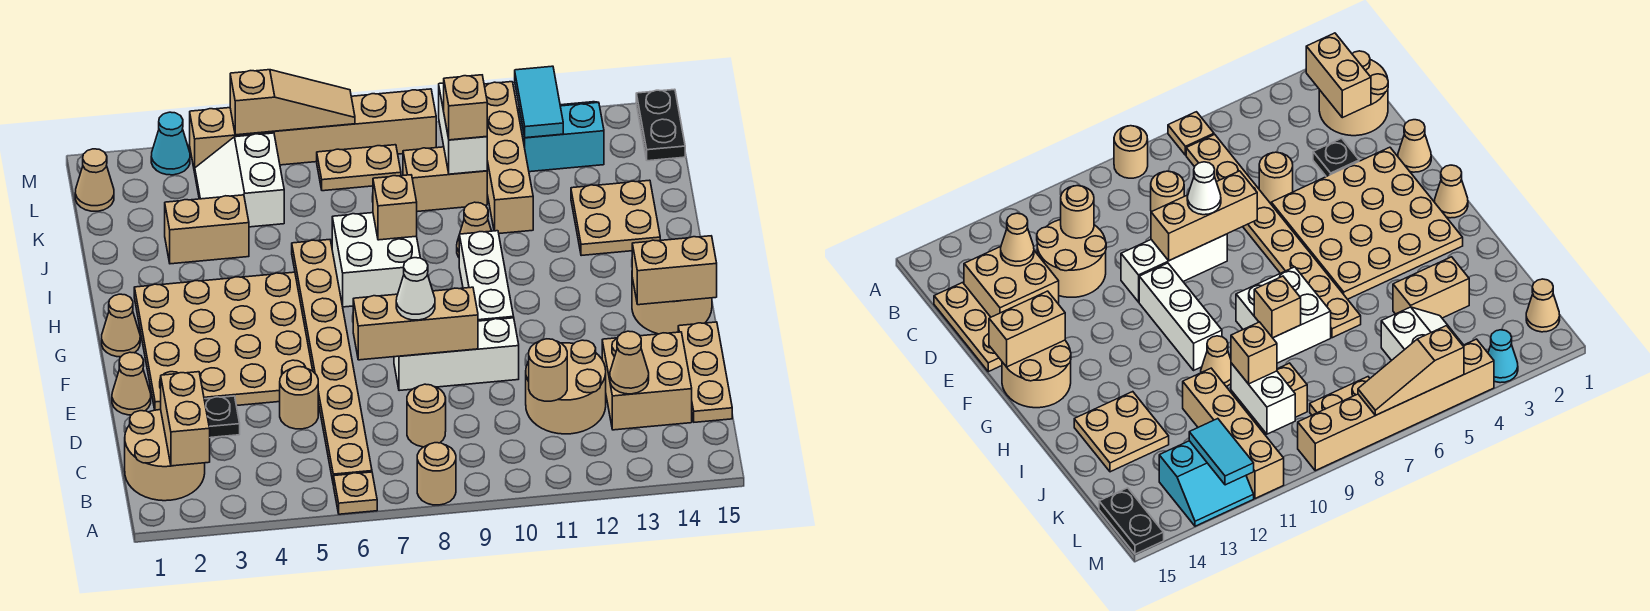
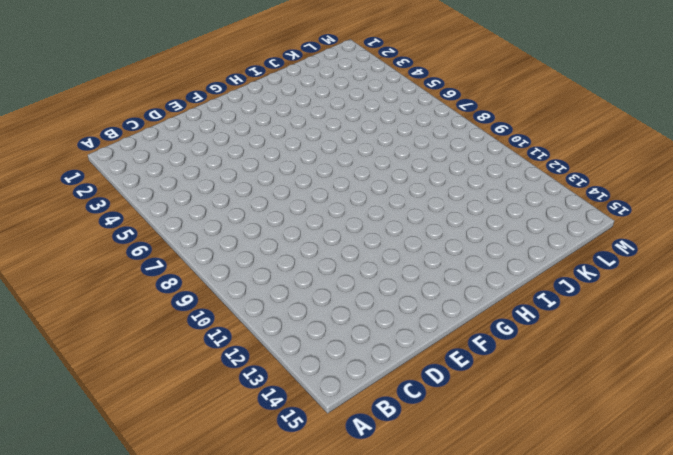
none -> tan plate A6 level 1
none -> tan round brick A8 level 1
none -> tan round brick B1:C2 level 1
none -> tan plate B6:I6 level 1

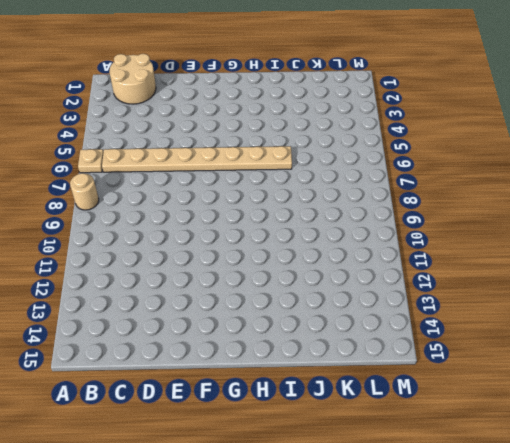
none -> tan round brick C8 level 1
none -> tan round brick C11:D12 level 1
none -> tan brick C13:D14 level 1
none -> tan plate C15:E15 level 1

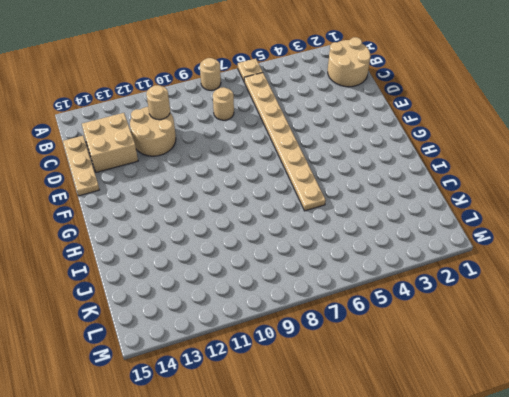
none -> black plate D3 level 1
none -> tan round brick D5 level 1
none -> tan cone E1 level 1
none -> tan plate E2:H5 level 1

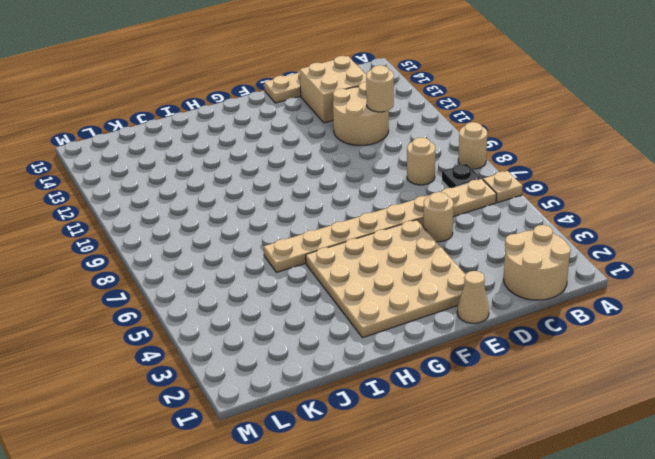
black plate B7 level 1 -> black plate D3 level 1
none -> white brick E8:E10 level 1
none -> white brick F10:H10 level 1
none -> tan round brick F14:G15 level 1
none -> tan cone G1 level 1

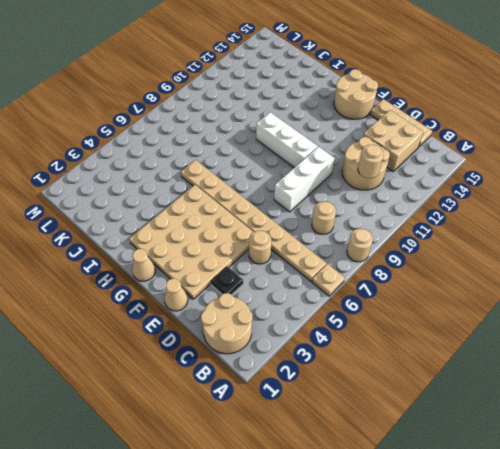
none -> white brick H7:I8 level 1
none -> tan cone I10 level 1
none -> tan plate I13:J14 level 1
none -> tan brick J3:J4 level 1

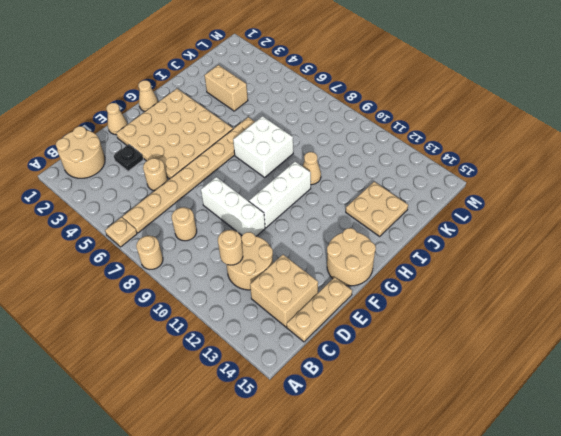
none -> tan brick J11:M11 level 1
none -> white slope K4:L5 level 1 top 5
none -> tan brick K9:K10 level 1
none -> tan cone L1 level 1

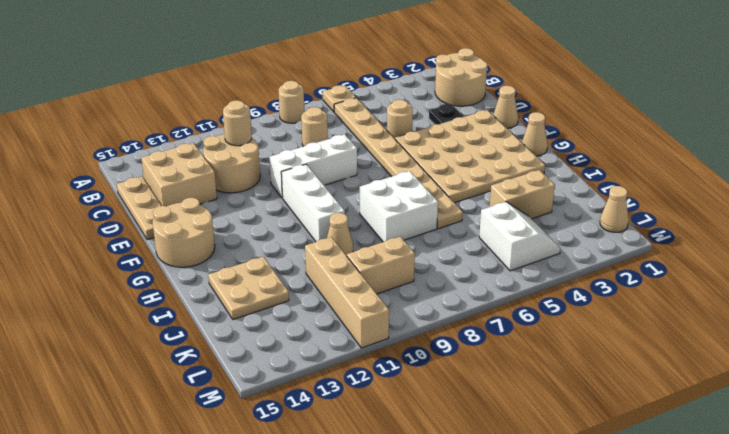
none -> tan plate L7:L8 level 1
none -> cyan slope L12:M13 level 1 top L
none -> black plate L15:M15 level 1
none -> cyan cone M3 level 1

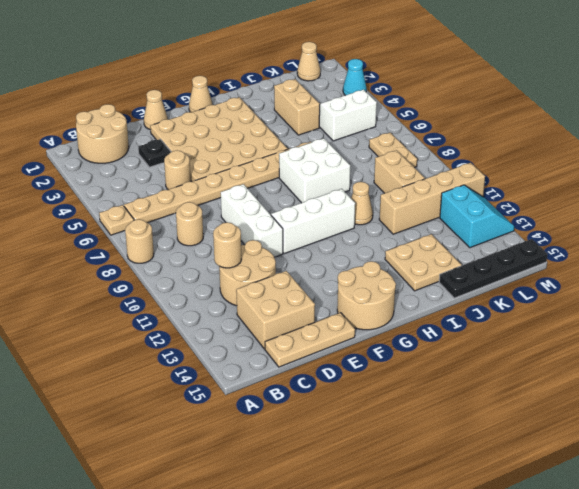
black plate J15:M15 level 1 -> black plate L15:M15 level 1
none -> tan brick M4:M9 level 1
none -> tan brick B2:C2 level 2
none -> tan cone C13 level 2
none -> tan brick E7:E9 level 2

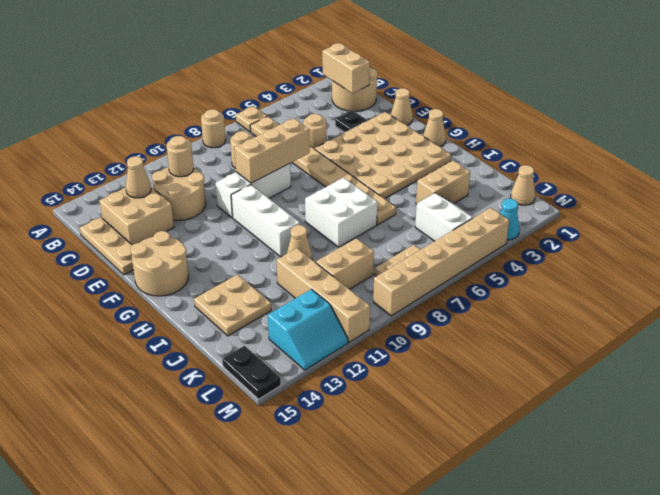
none -> tan brick F14:F15 level 2
none -> tan brick I8 level 2
none -> white brick K10:L10 level 2
none -> cyan tile L12:M12 level 2

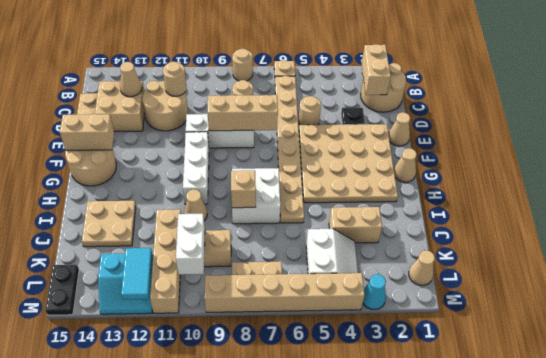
none -> tan slope M5:M7 level 2 top 5
none -> white cone E8 level 3
none -> tan brick K10 level 3

